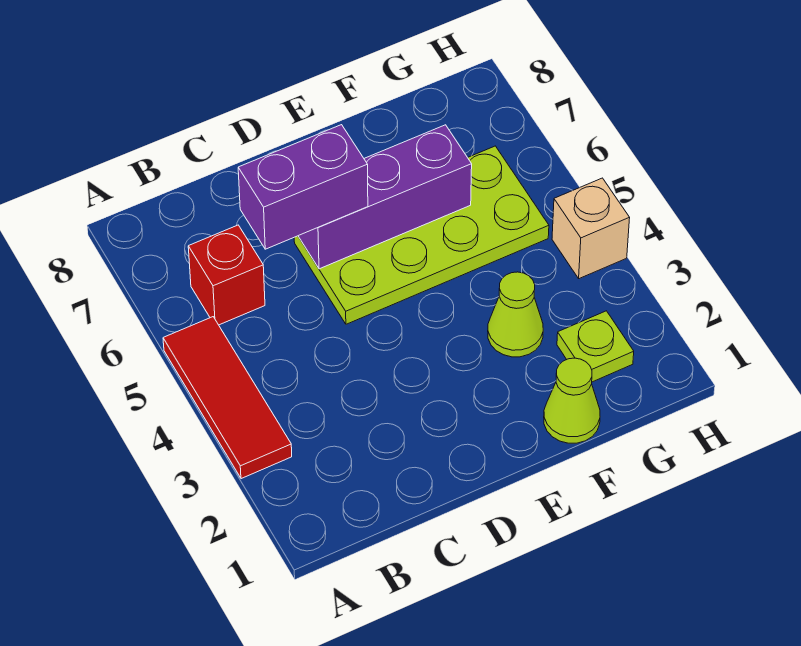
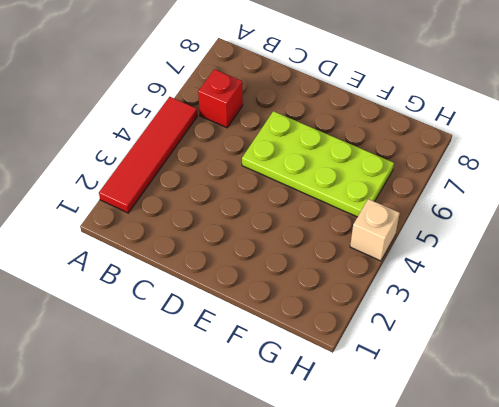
red tile A2:A5 level 1 -> red tile A3:A5 level 1
none -> lime cone F1 level 1
none -> lime cone F3 level 1

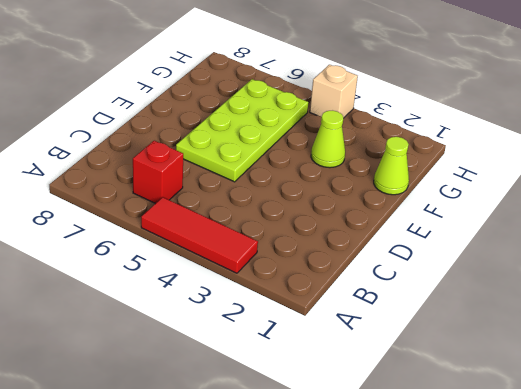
none -> lime plate G2 level 1
none -> purple brick D6:F6 level 2

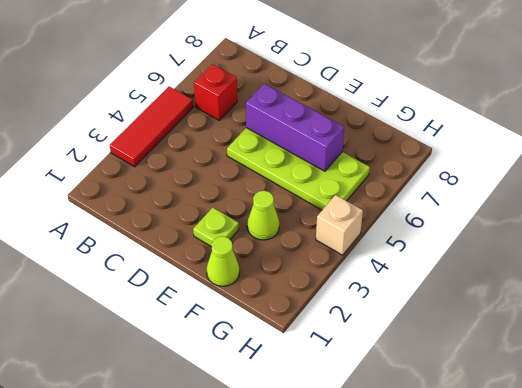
lime plate E2 level 1 -> lime plate G2 level 1
none -> purple brick C6:D6 level 3

